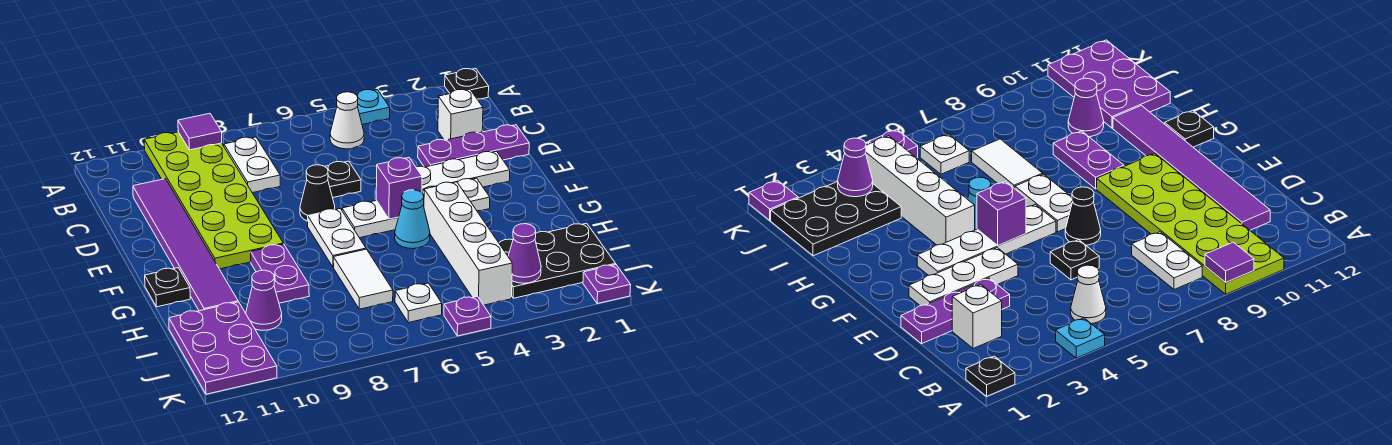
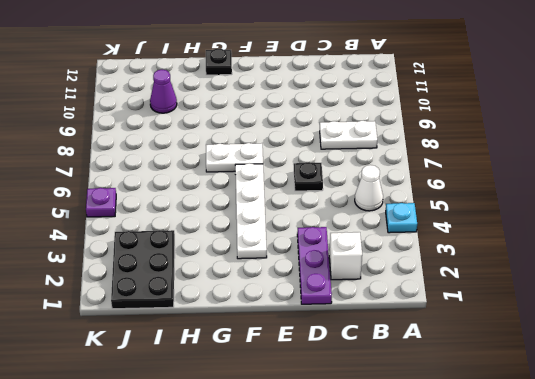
none -> black plate A1 level 1
none -> lime plate A9:F10 level 1
none -> purple tile C11:H11 level 1

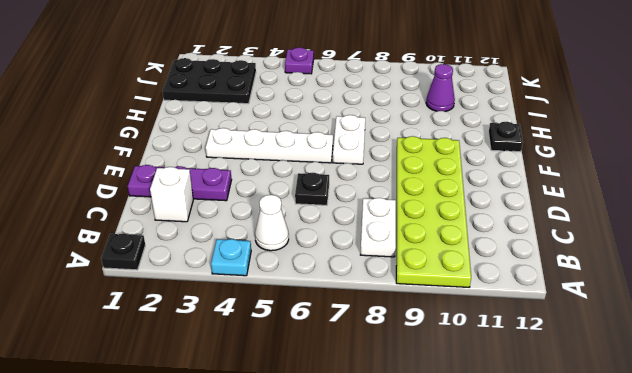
none -> purple tile C11:H11 level 1
none -> white plate E2:E4 level 1
none -> black cone E7 level 1

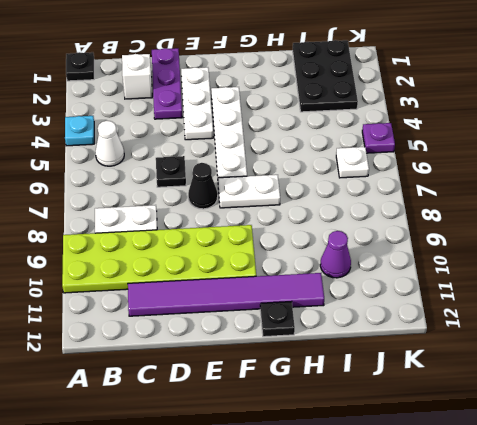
none -> white brick G4:J4 level 1
none -> cyan cone G5 level 1
none -> purple plate G9:H9 level 1

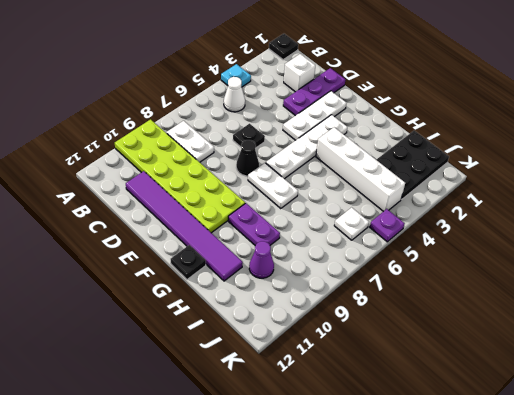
none -> cyan cone G5 level 1
none -> white tile H7:I7 level 1
none -> purple plate I11:K12 level 1

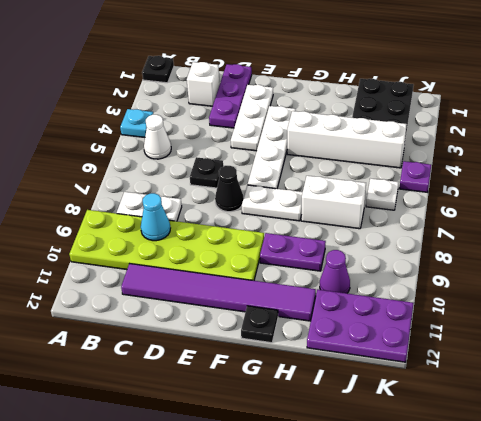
cyan cone C9 level 2 -> cyan cone G5 level 1
white brick H7:I7 level 1 -> white tile H7:I7 level 1
none -> purple plate K1 level 1
none -> purple tile A9 level 2
none -> purple brick F5 level 2

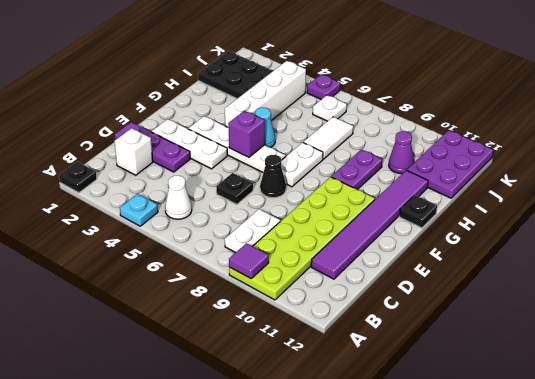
none -> purple plate K1 level 1
none -> purple cone J3 level 2

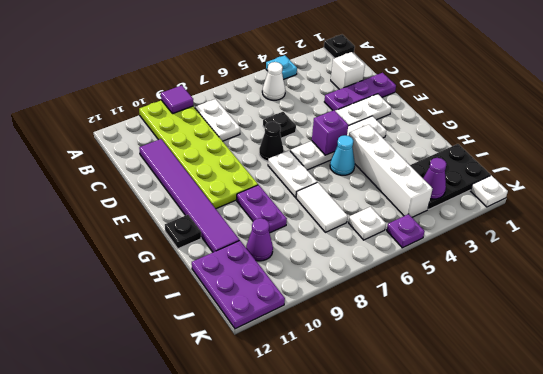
white plate K1 level 1 -> purple plate K1 level 1

